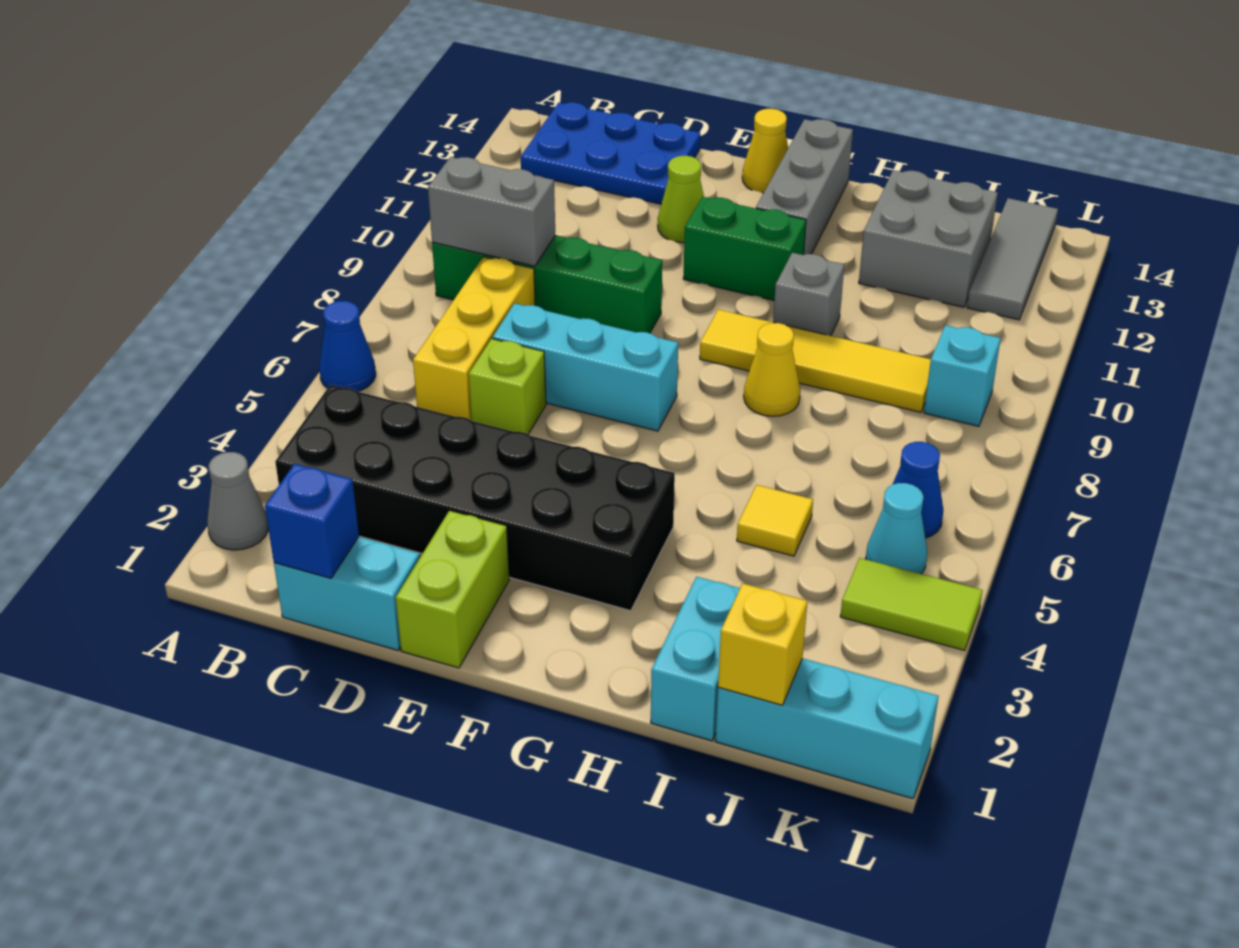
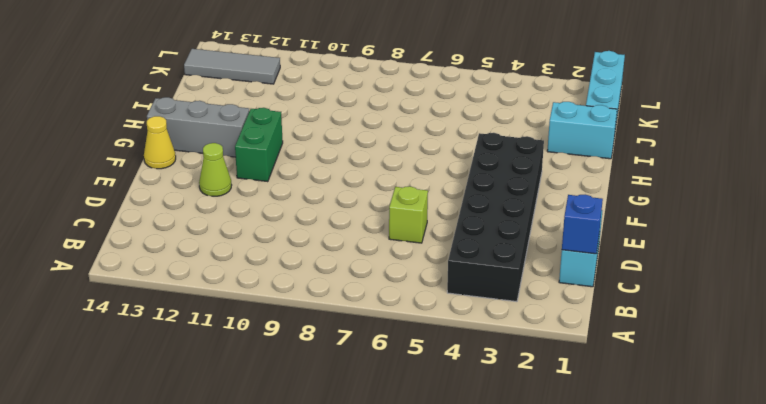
none -> grey cone A2 level 1
none -> blue cone A6 level 1
none -> green brick B9:E9 level 1

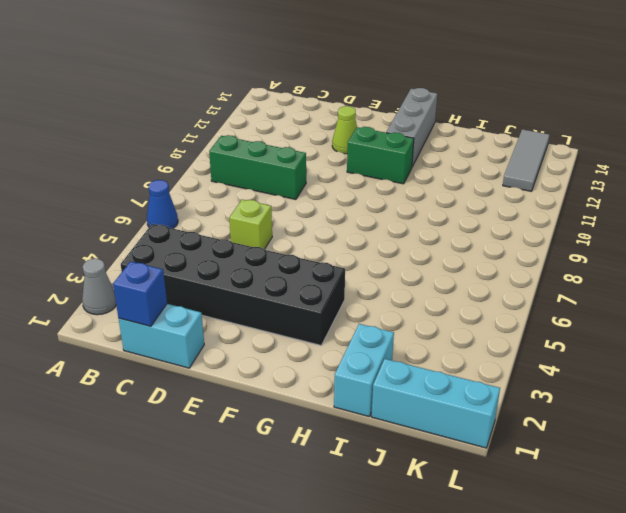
green brick B9:D9 level 1 -> green brick B9:E9 level 1
none -> blue plate B13:D14 level 1
none -> yellow brick C6:C8 level 1
none -> cyan brick D7:F7 level 1

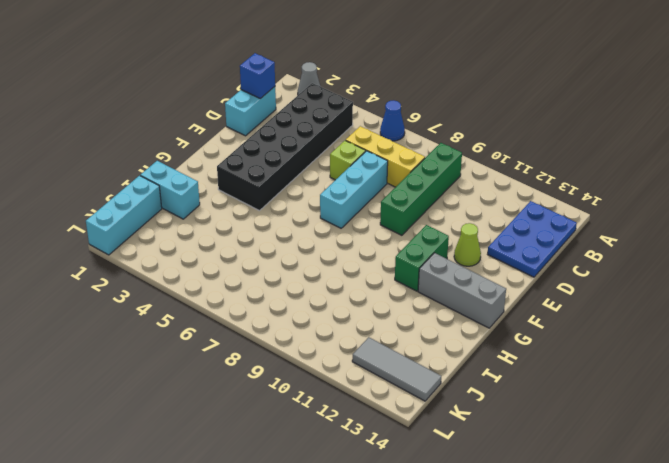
none -> lime brick E1:E2 level 1
none -> yellow cone F14 level 1
none -> yellow tile G9:J9 level 1

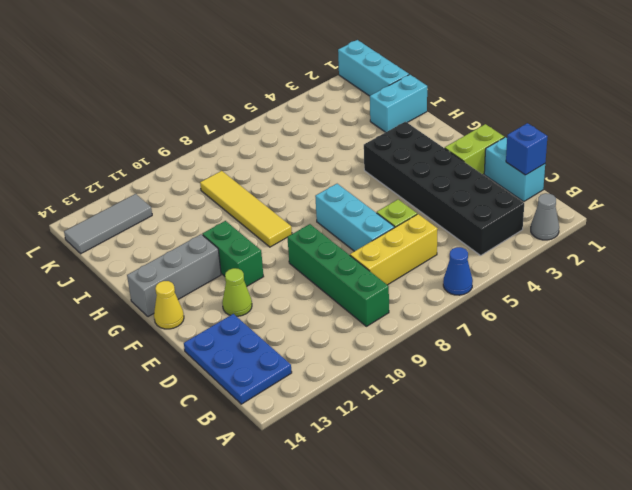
none -> yellow cone H8 level 1
none -> grey brick H10 level 1
none -> yellow tile I5 level 1

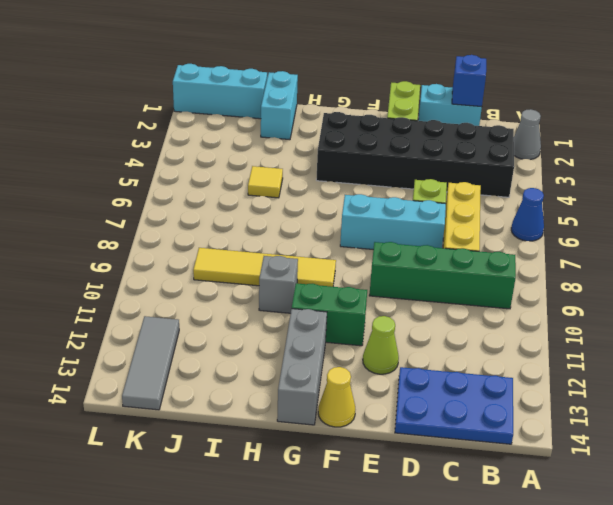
none -> yellow cone H8 level 1
none -> grey brick I12:J13 level 1
none -> lime tile K4:L4 level 1

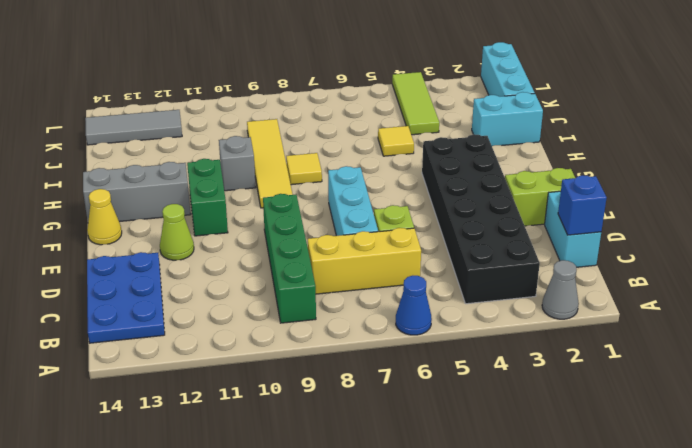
yellow tile H8 level 1 -> yellow cone H8 level 1
lime tile J4:L4 level 1 -> lime tile K4:L4 level 1
none -> grey brick I12:J13 level 1
none -> cyan cone K5 level 1
none -> blue cone K6 level 1

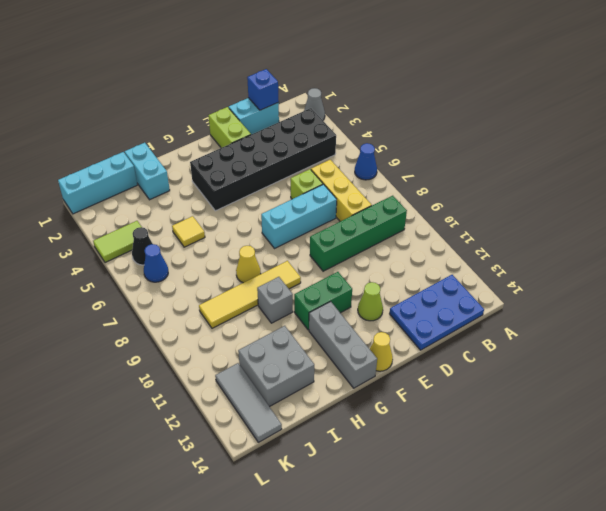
black cone K5 level 1 -> cyan cone K5 level 1
none -> cyan brick K9 level 1
none -> grey brick B9:C9 level 2
none -> yellow brick J1 level 2

